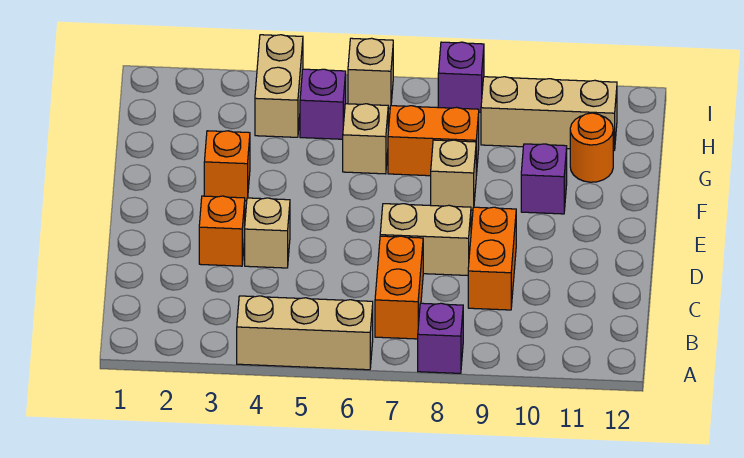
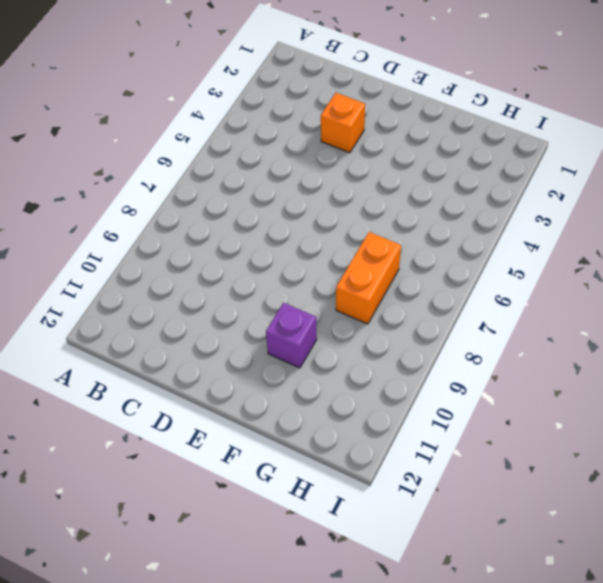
none -> tan brick A4:A6 level 1
none -> purple brick A8 level 1
none -> orange brick B7:C7 level 1

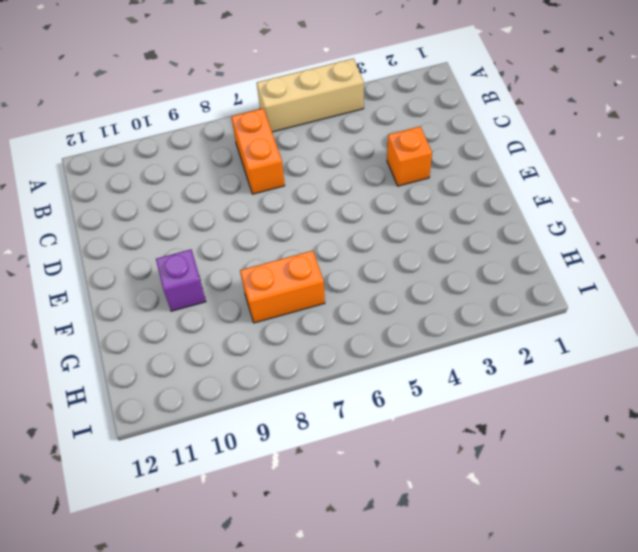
none -> purple brick A8 level 1
none -> orange brick C9:D9 level 1
none -> tan brick D4 level 1

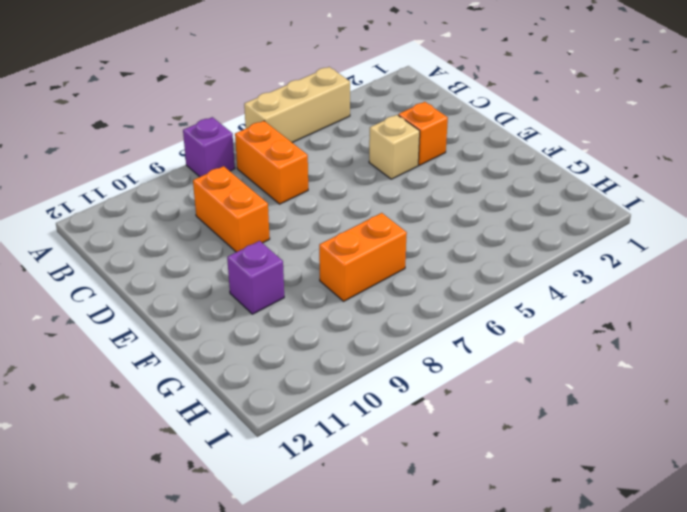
none -> tan brick D7:D8 level 1
none -> orange brick F3 level 1
none -> tan brick F8 level 1

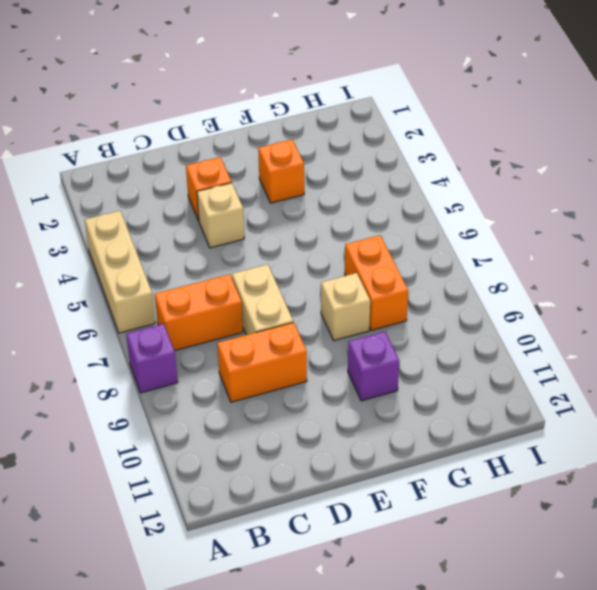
none -> tan brick G6 level 1
none -> orange round brick G11 level 1
none -> tan brick H4:I4 level 1

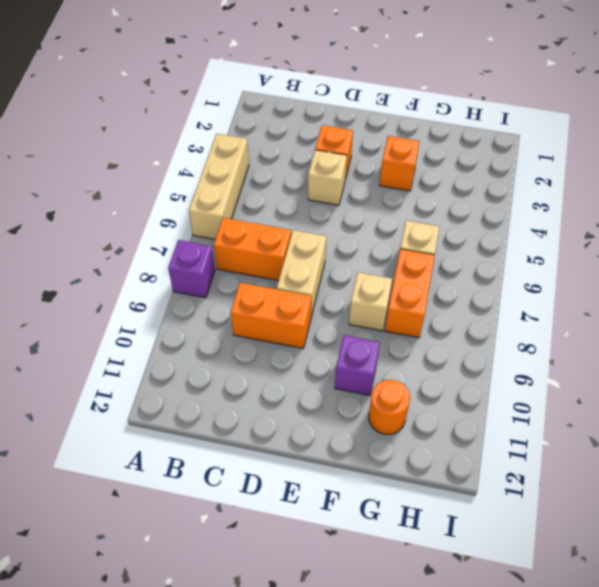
none -> tan brick H4:I4 level 1
none -> purple brick H5 level 1
none -> tan brick H9:H11 level 1

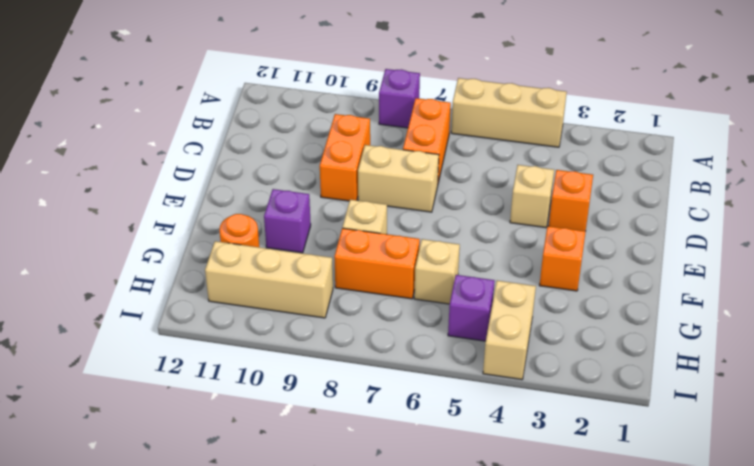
none -> tan brick I6 level 1
none -> purple brick I8 level 1

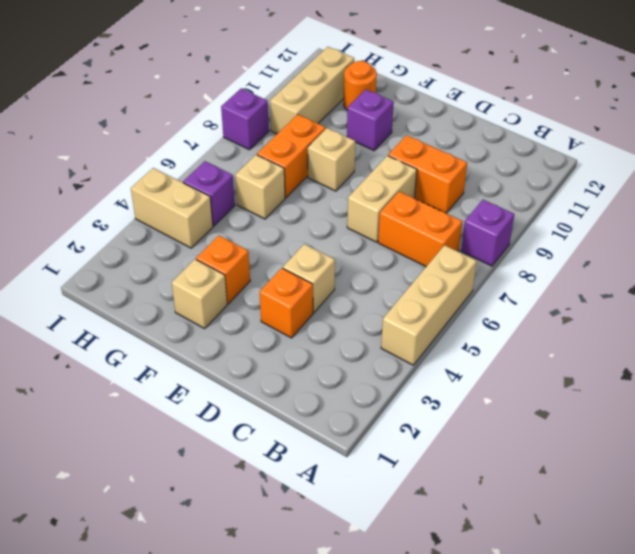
tan brick F2 level 1 -> tan brick I6 level 1

